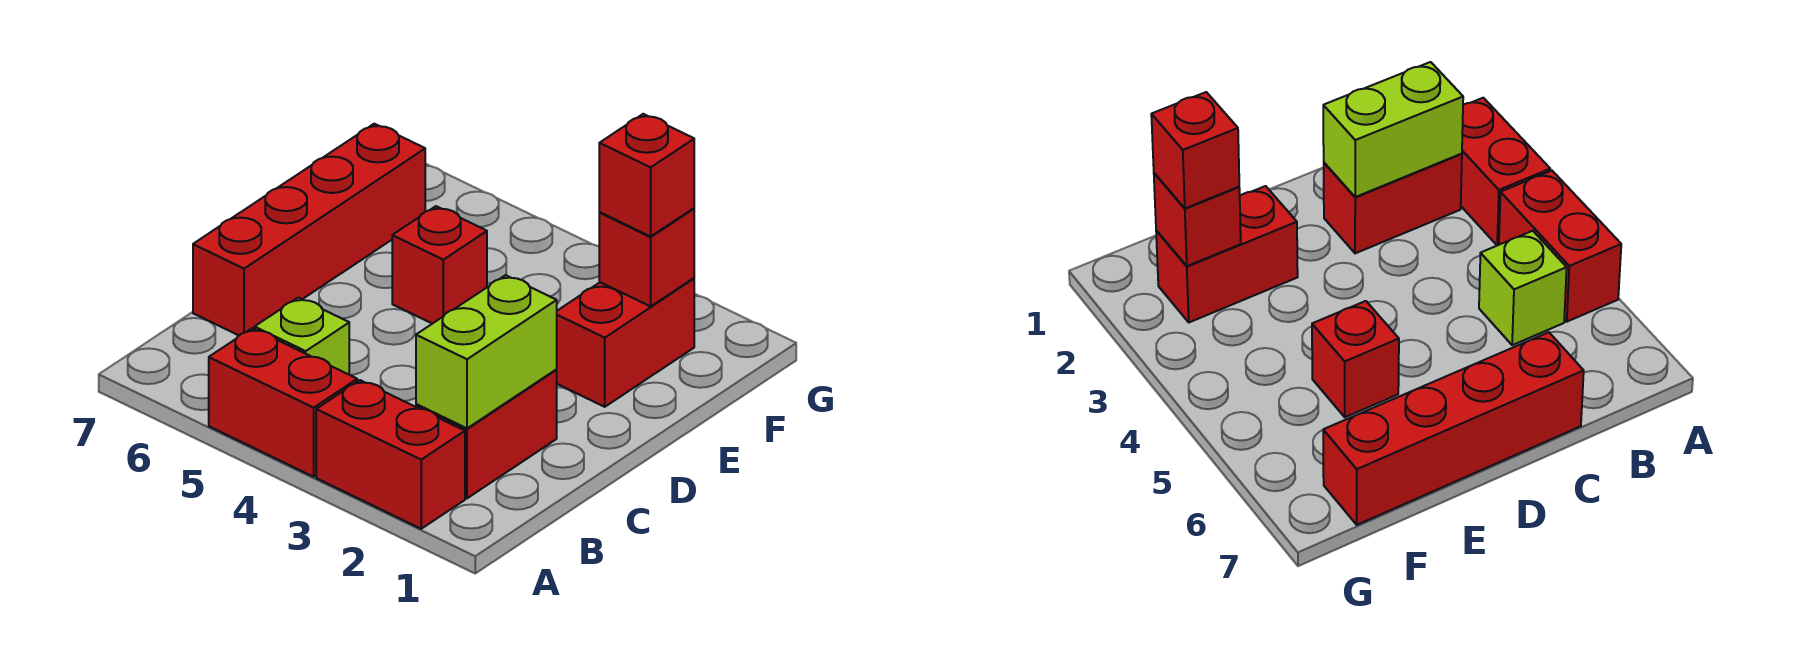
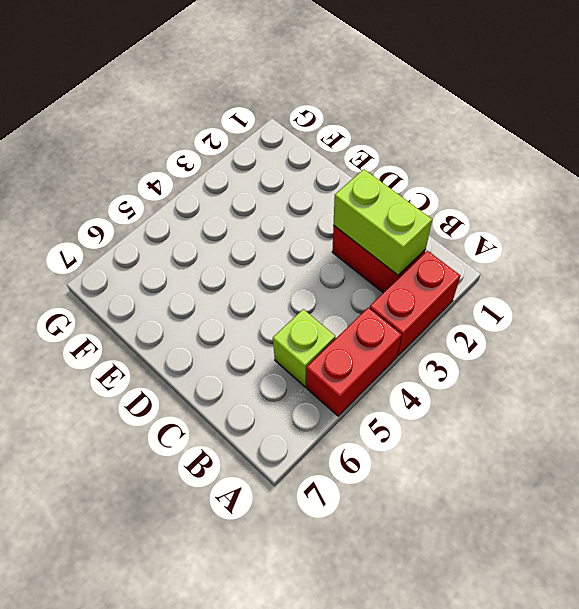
none -> red brick C7:F7 level 1
none -> red brick E2:F2 level 1

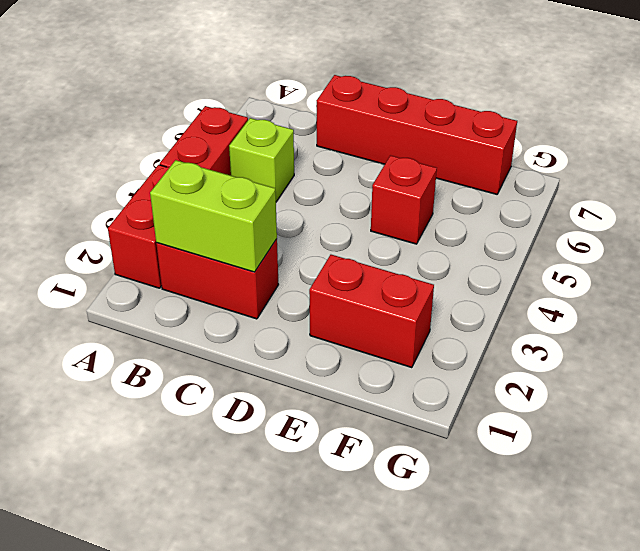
none -> red brick F2 level 2
none -> red brick F2 level 3

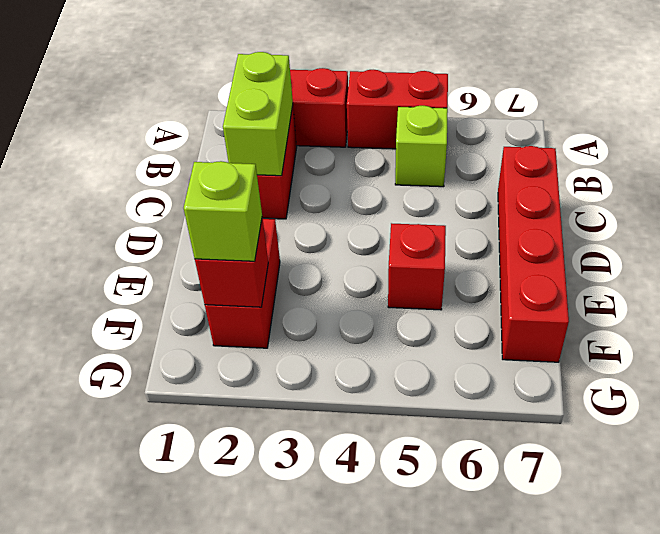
lime brick F2 level 3 -> red brick F2 level 3

